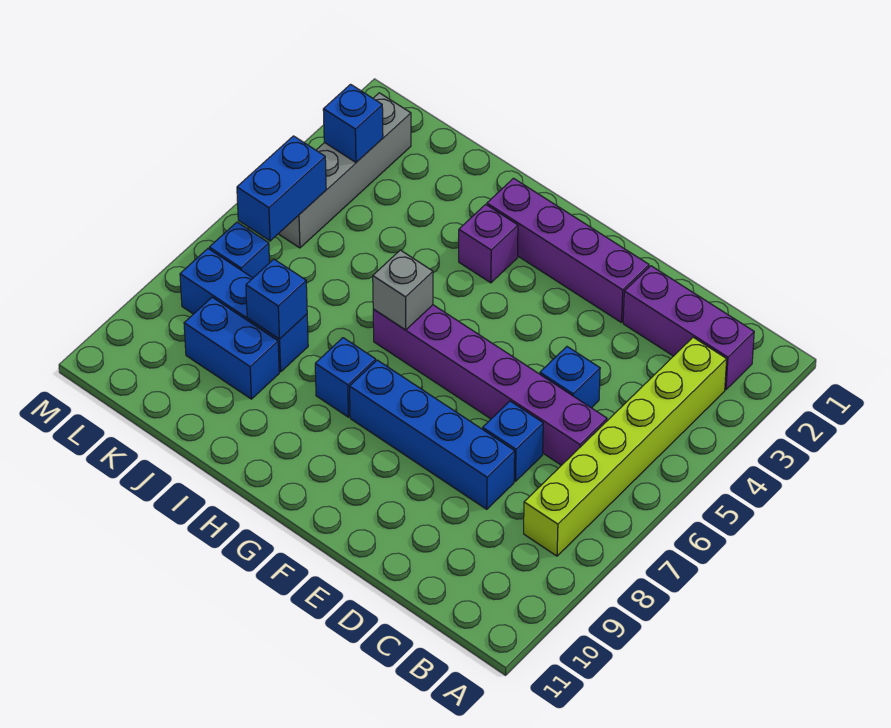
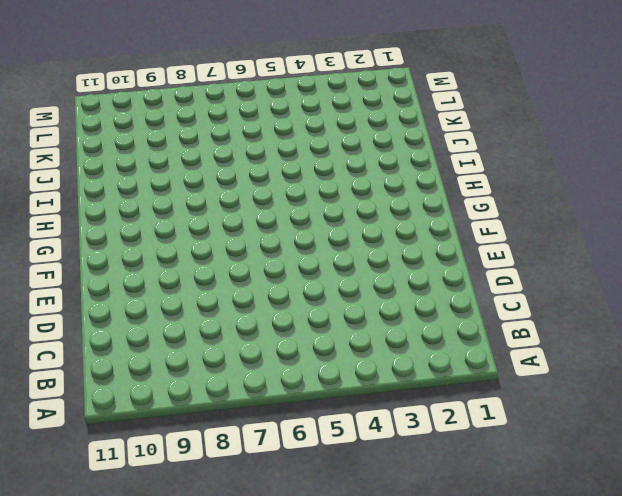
none -> purple brick B2:D2 level 1
none -> lime brick B3:B8 level 1
none -> purple brick C6:H6 level 1

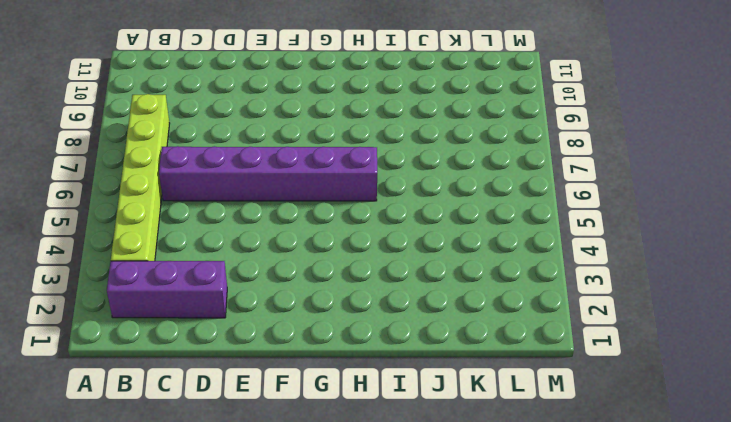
none -> blue brick D5 level 1
none -> blue brick D7 level 1
none -> blue brick D8:G8 level 1

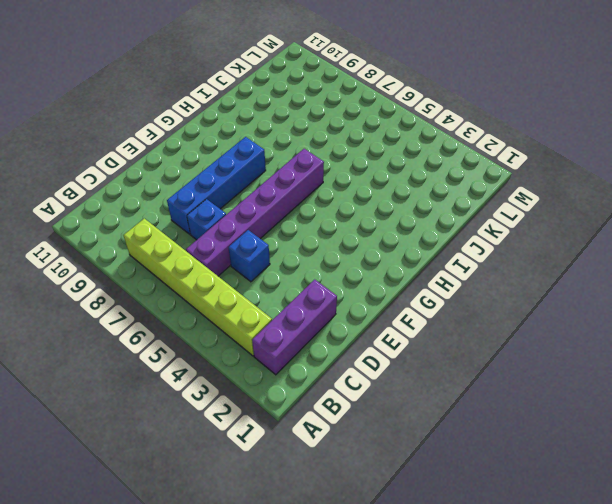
none -> purple brick E2:H2 level 1
none -> purple brick H3 level 1
none -> blue brick H8 level 1

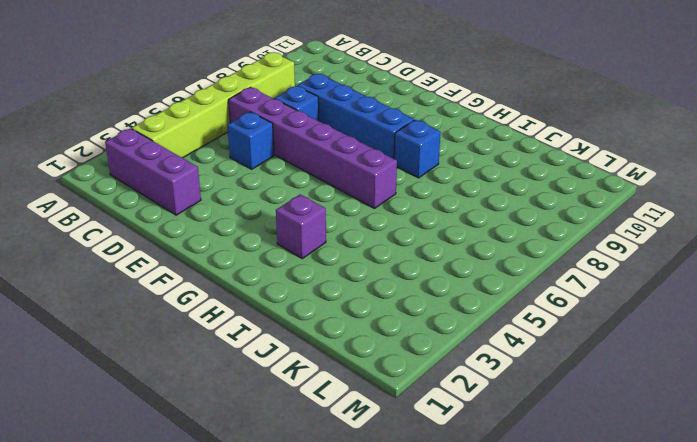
none -> purple brick E2:H2 level 1
none -> blue brick J8:L8 level 1
none -> blue brick J9:K9 level 1

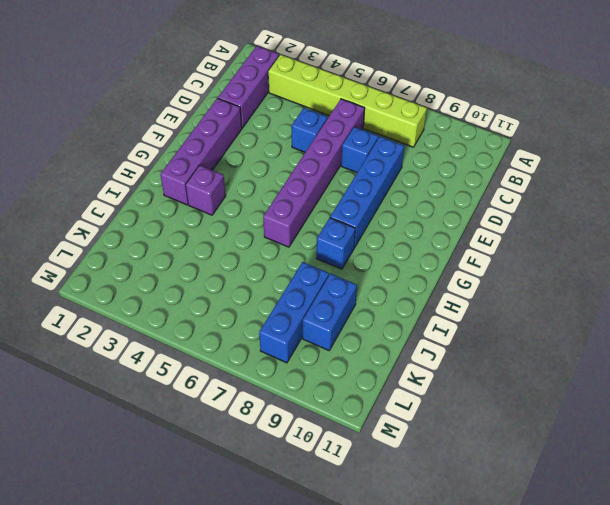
none -> grey brick L2:L5 level 1
none -> blue brick L7 level 1
none -> grey brick H6 level 2

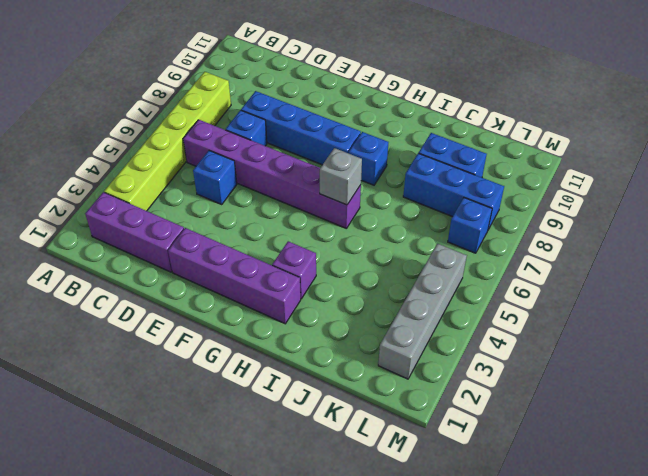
none -> blue brick J8 level 2
none -> blue brick L3 level 2
none -> blue brick L5:L6 level 2

